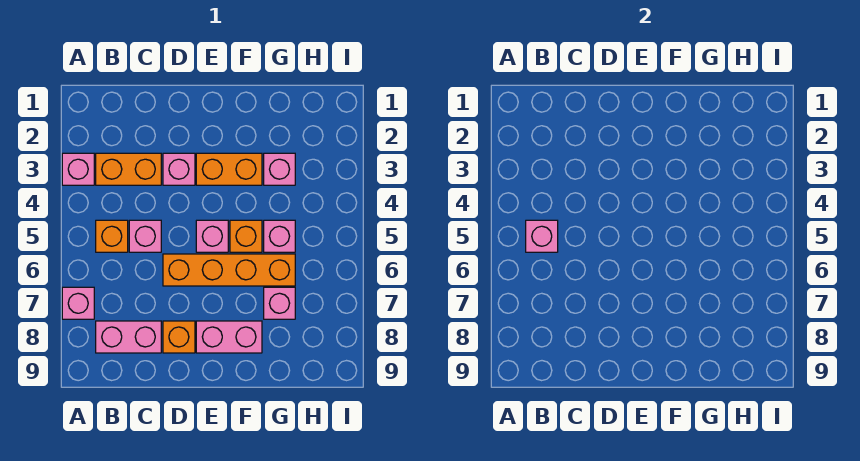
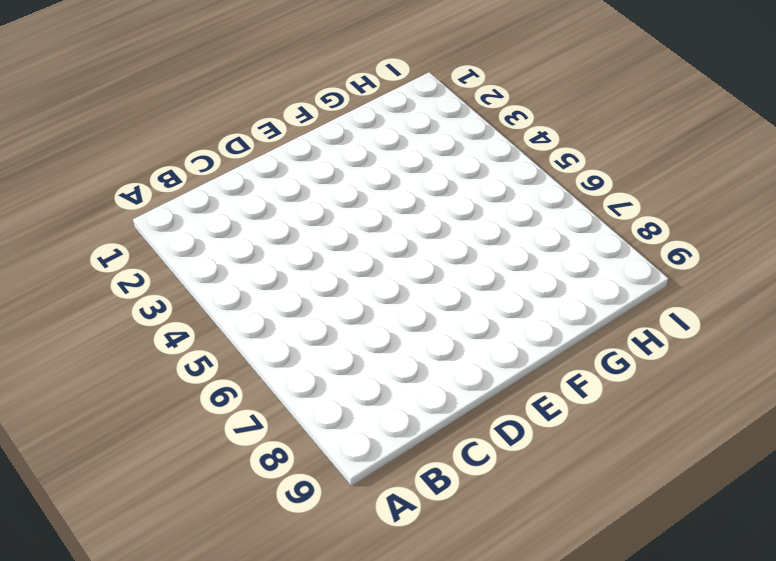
none -> pink brick A3 level 1
none -> pink brick A7 level 1
none -> orange brick B3:C3 level 1

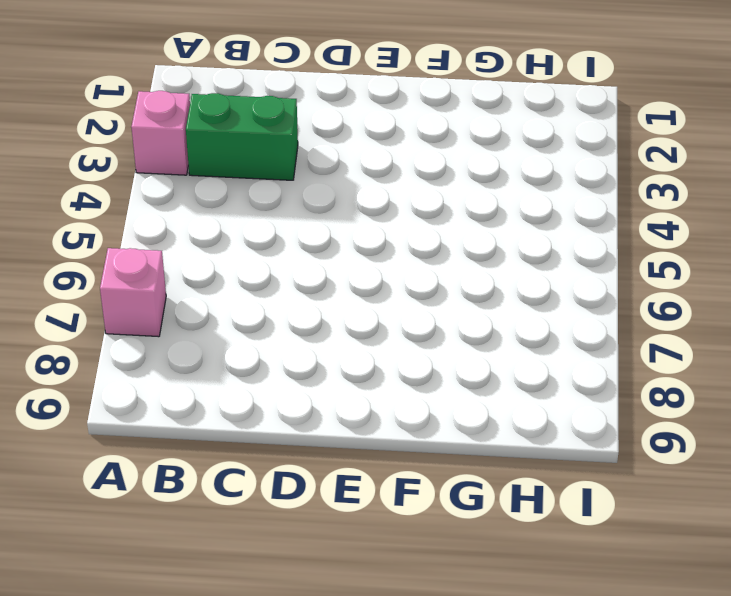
green brick B3:C3 level 1 -> orange brick B3:C3 level 1
none -> orange brick B5 level 1
none -> pink brick B8:C8 level 1
none -> pink brick C5 level 1

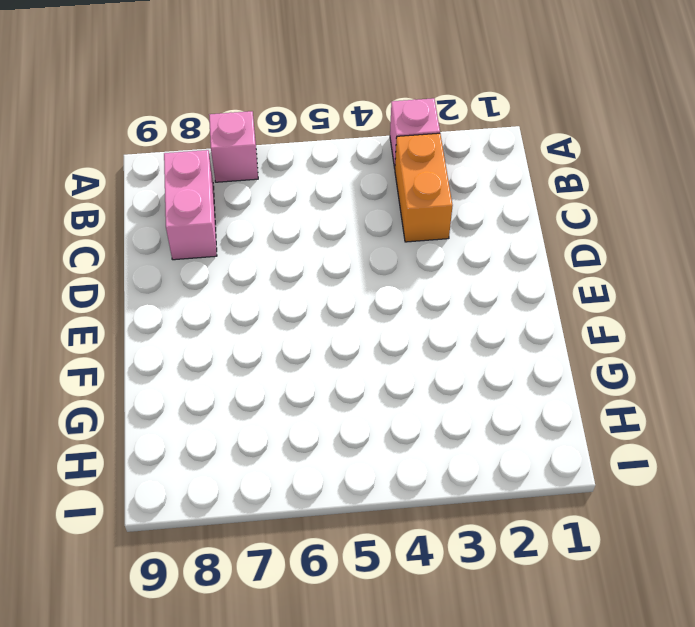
none -> orange brick B5 level 1
none -> pink brick C5 level 1
none -> pink brick D3 level 1

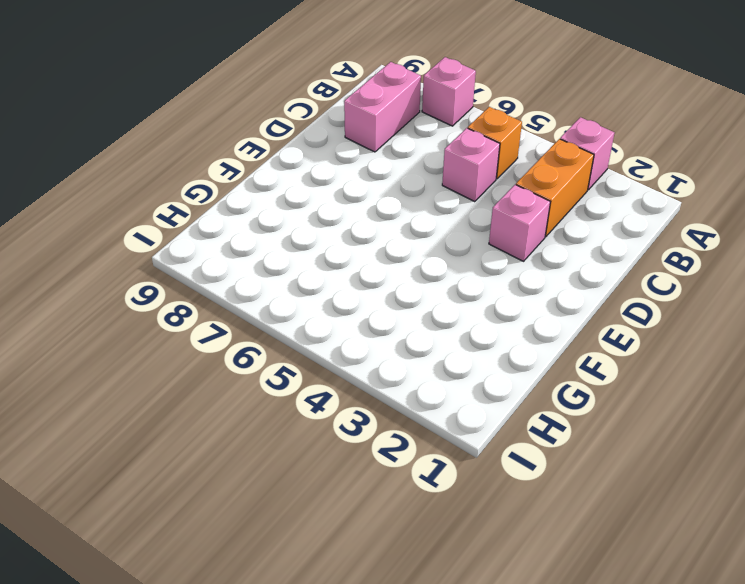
none -> orange brick D6:G6 level 1
none -> orange brick D8 level 1
none -> orange brick E3:F3 level 1

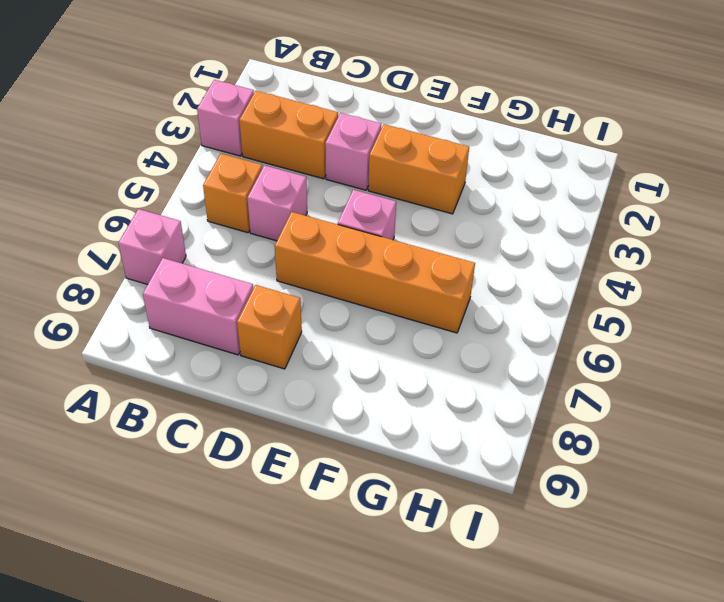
none -> pink brick E8:F8 level 1
none -> orange brick F5 level 1
none -> pink brick G3 level 1

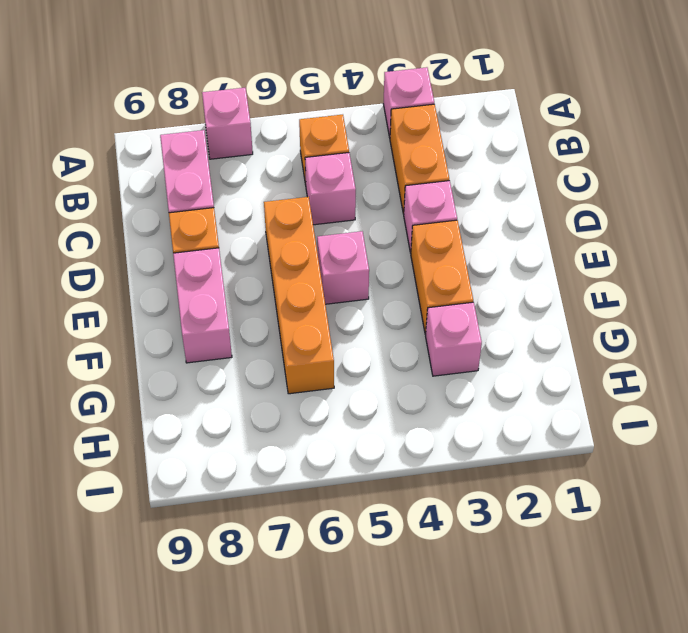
none -> orange brick F5 level 1
none -> pink brick G5 level 1
none -> pink brick G7 level 1

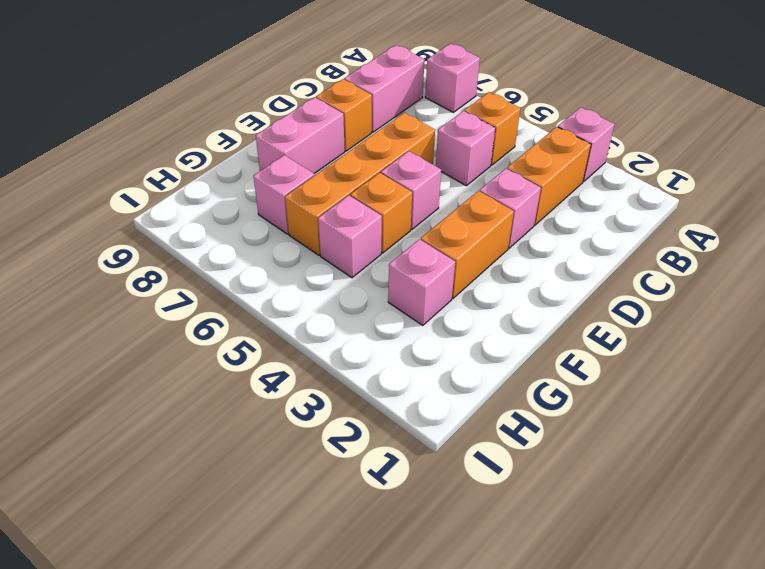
none -> pink brick B5 level 2

